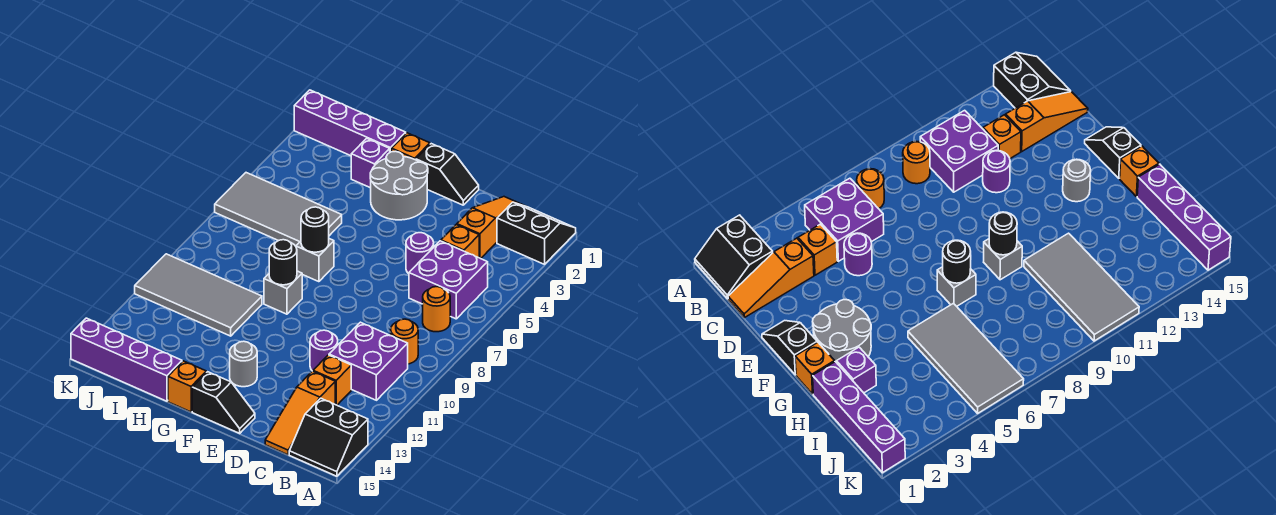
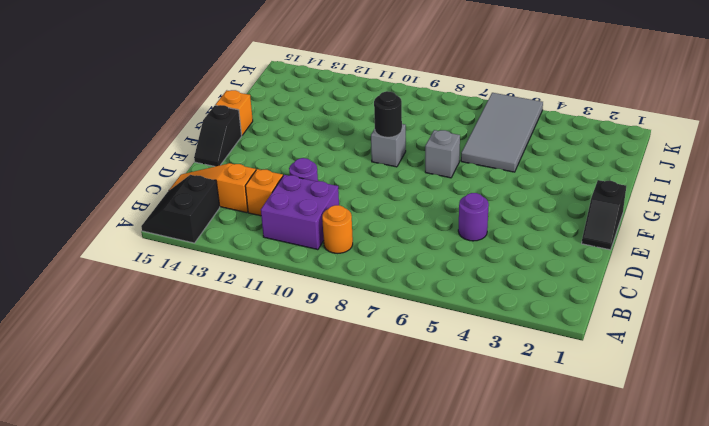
none -> black slope A1:B2 level 1 top 2
none -> purple brick B5:C6 level 1
none -> orange round brick B7 level 1

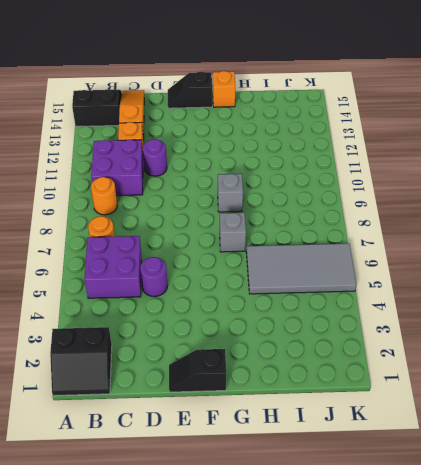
none -> orange slope C1:C3 level 1 top 3
none -> orange brick C4 level 1
none -> grey round brick F2:G3 level 1

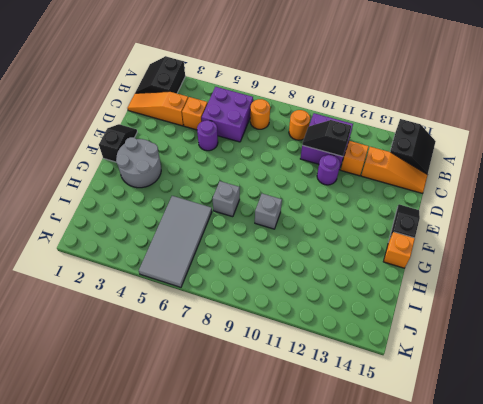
black slope C10:C11 level 2 top 11 -> none
none -> grey round brick F13 level 1
none -> orange brick G1 level 1
none -> purple brick H1:K1 level 1

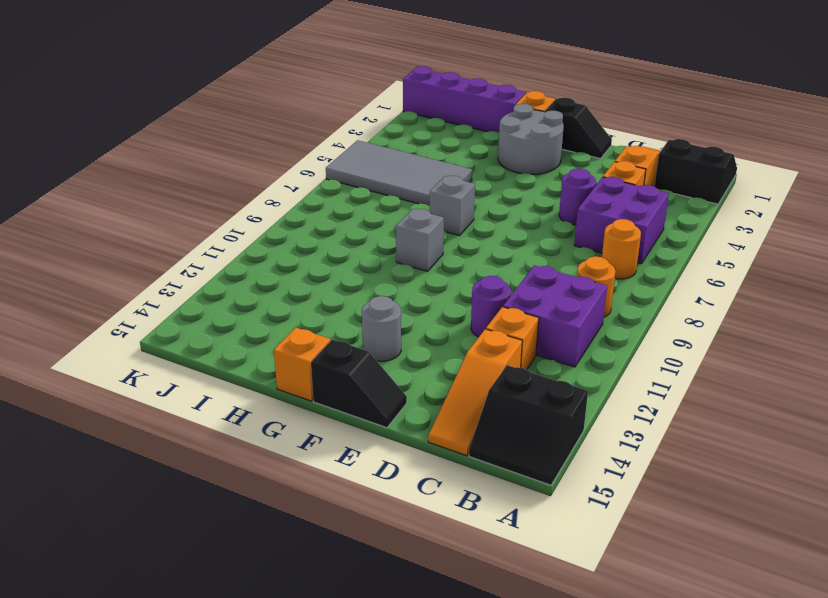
none -> purple brick H2 level 1
none -> grey tile H10:K11 level 1
none -> purple brick H15:K15 level 1

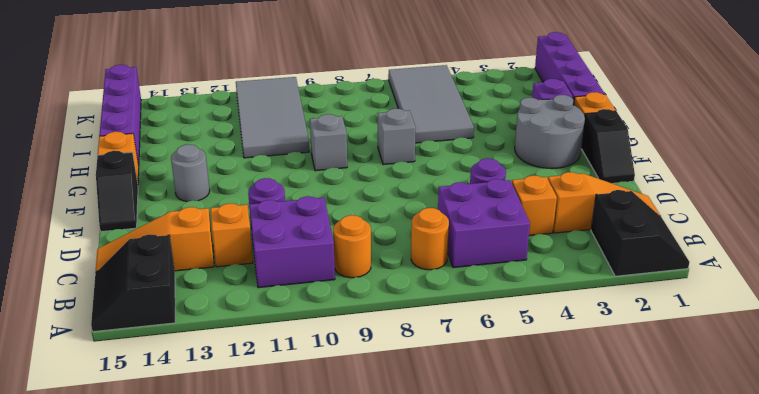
none -> black round brick G7 level 2
none -> black round brick G9 level 2

